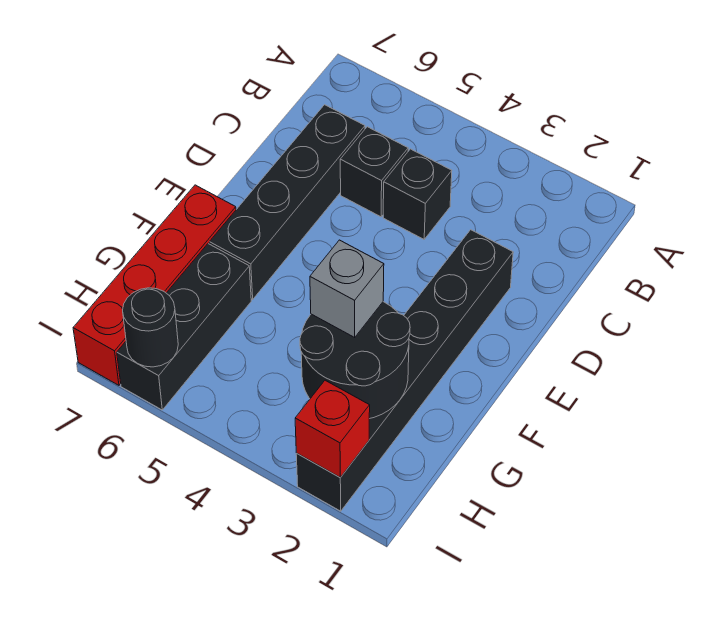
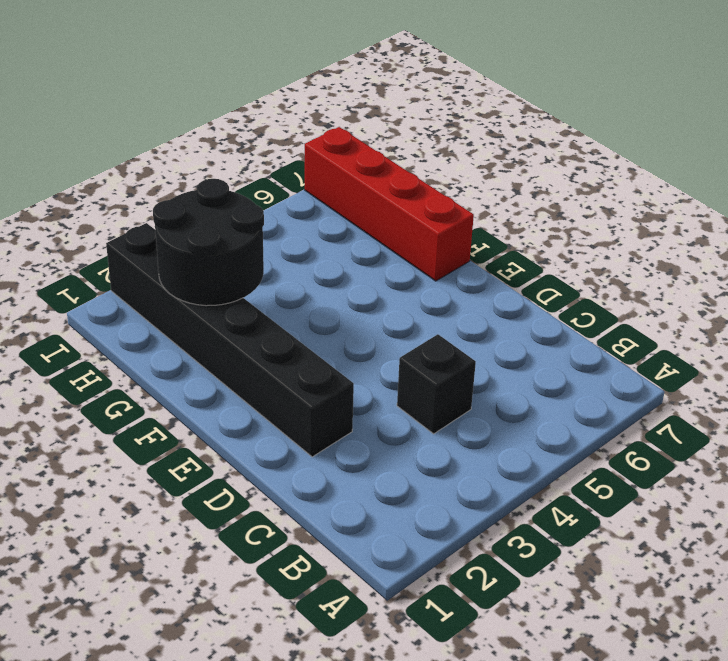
none -> black brick C5 level 1
none -> black brick C6:F6 level 1

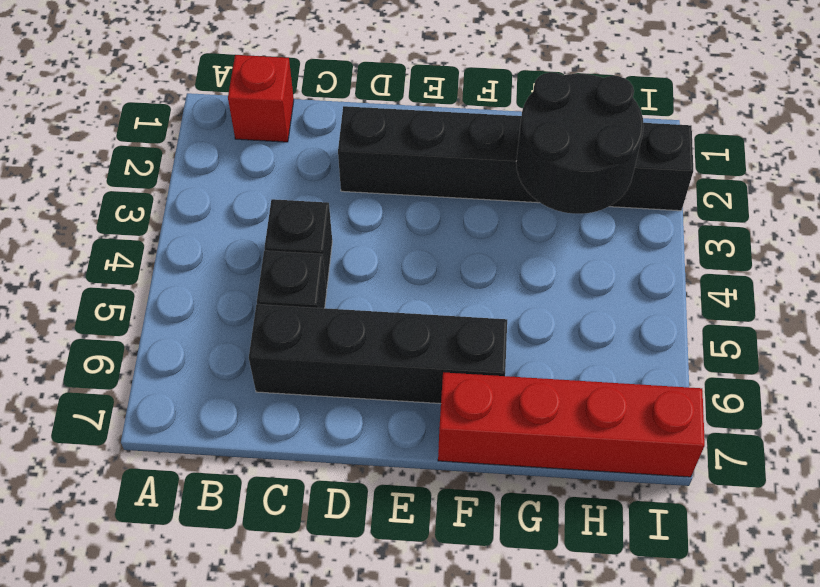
red brick B1 level 1 -> red brick I2 level 2
none -> black brick G6:I6 level 1
none -> black round brick I6 level 2

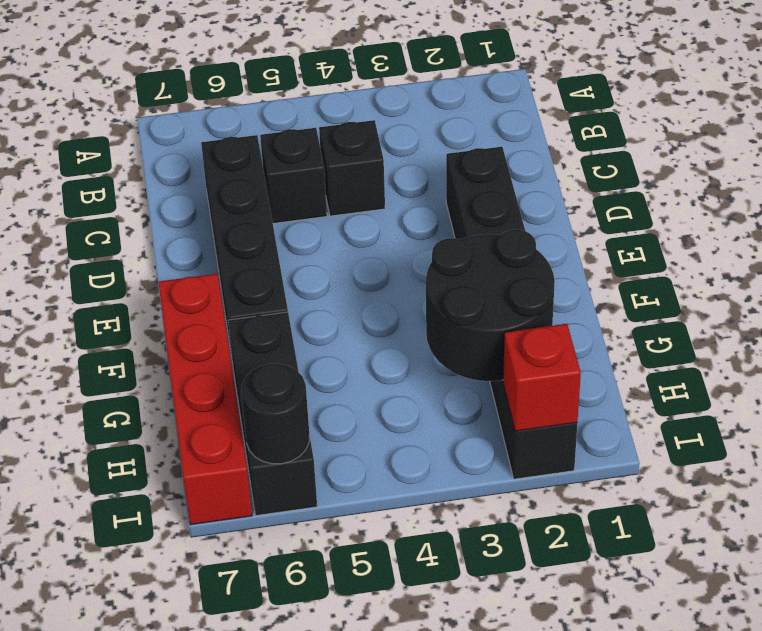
none -> grey brick G3 level 3

